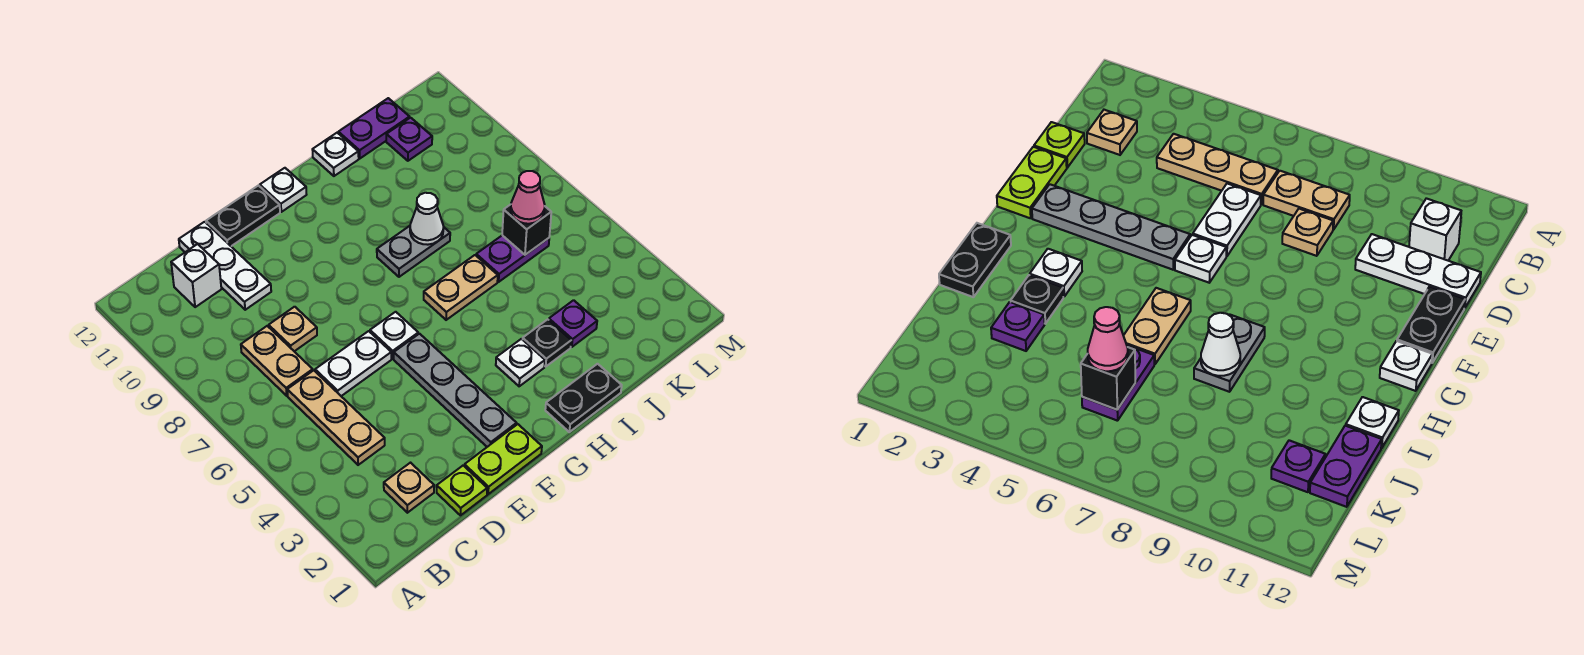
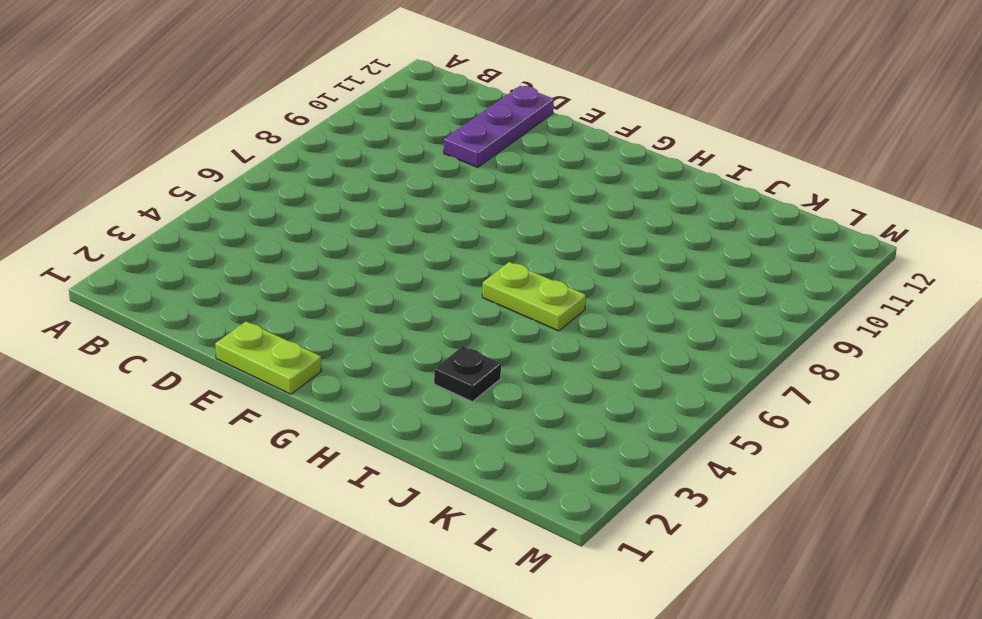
purple plate D10:D12 level 1 -> white plate D10:D12 level 1
lime plate H6:I6 level 1 -> tan plate H6:I6 level 1
none -> tan plate C2 level 1
none -> tan plate C4:C6 level 1
none -> tan plate C7:C8 level 1

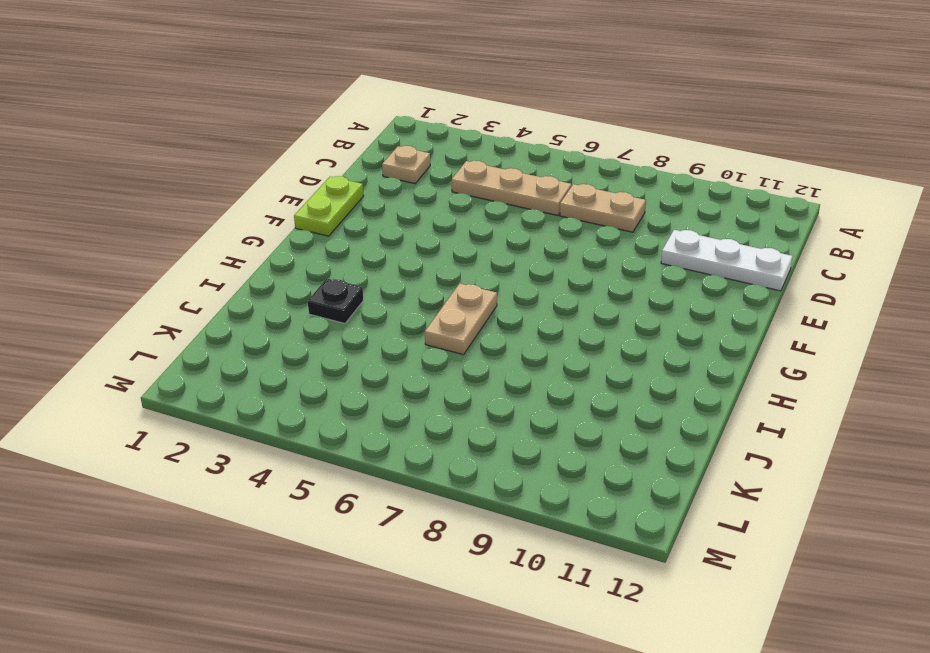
none -> white brick C11 level 1
none -> lime plate D1 level 1
none -> white plate D6:E6 level 1

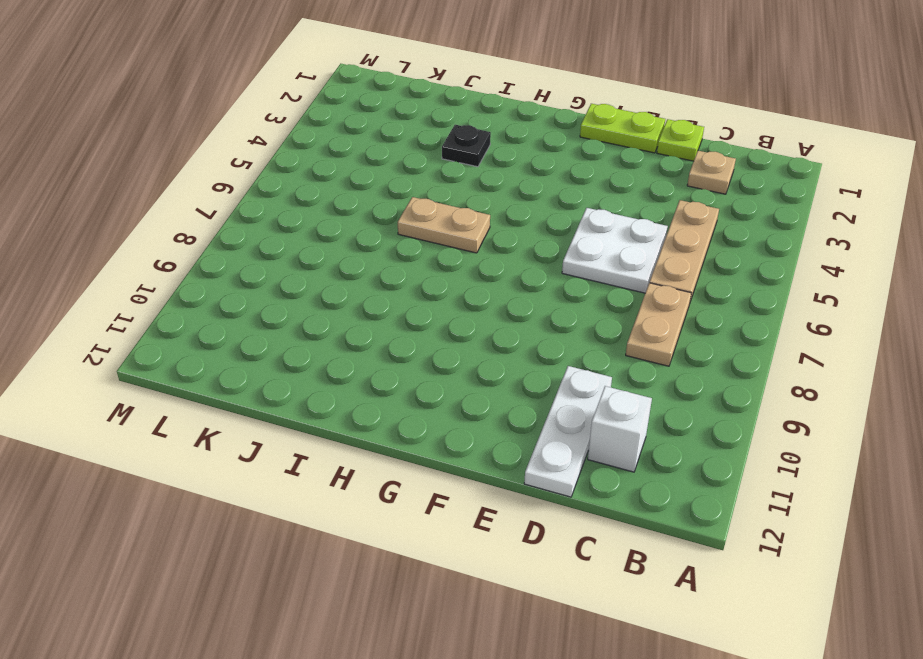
white plate D5:E6 level 1 -> white plate D6:E6 level 1
none -> tan plate D8 level 1
none -> black plate E12:F12 level 1
none -> grey plate F2:F5 level 1

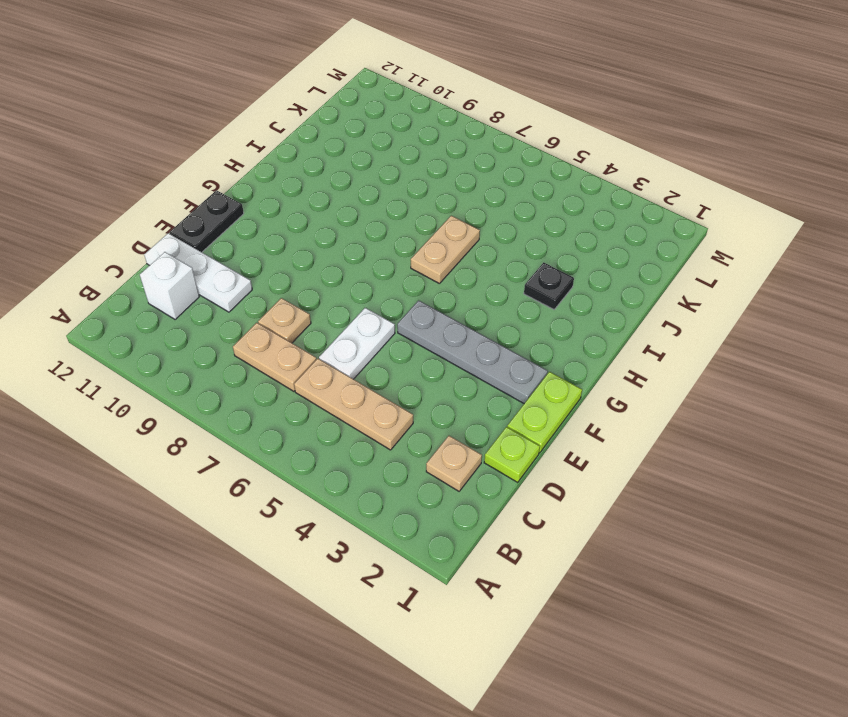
none -> white plate F6 level 1
none -> white plate G12 level 1
none -> black plate H1:I1 level 1

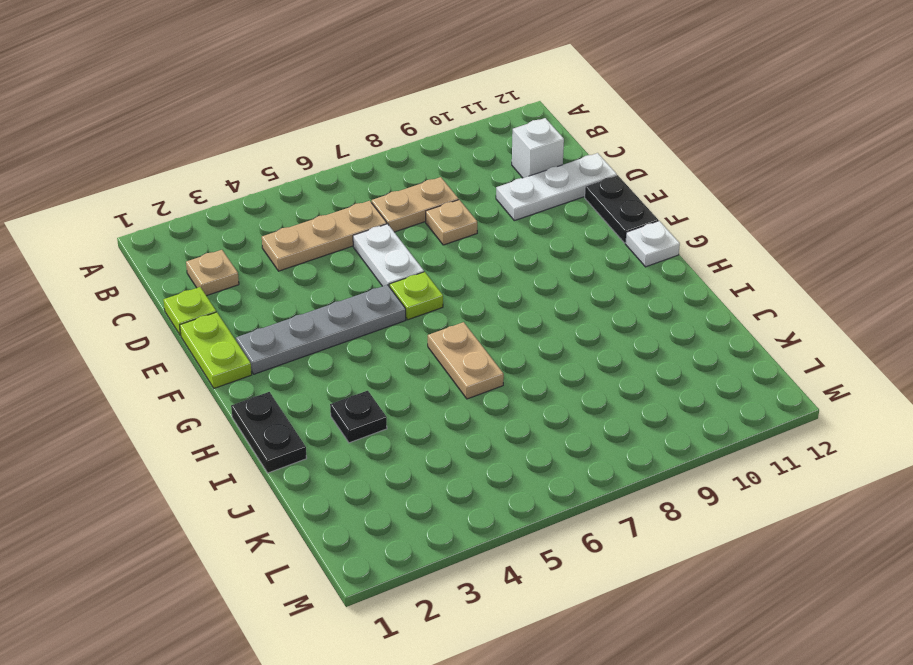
lime plate F6 level 1 -> white plate F6 level 1
none -> white plate H3 level 1
none -> grey plate H8:I8 level 1
none -> white plate I12 level 1

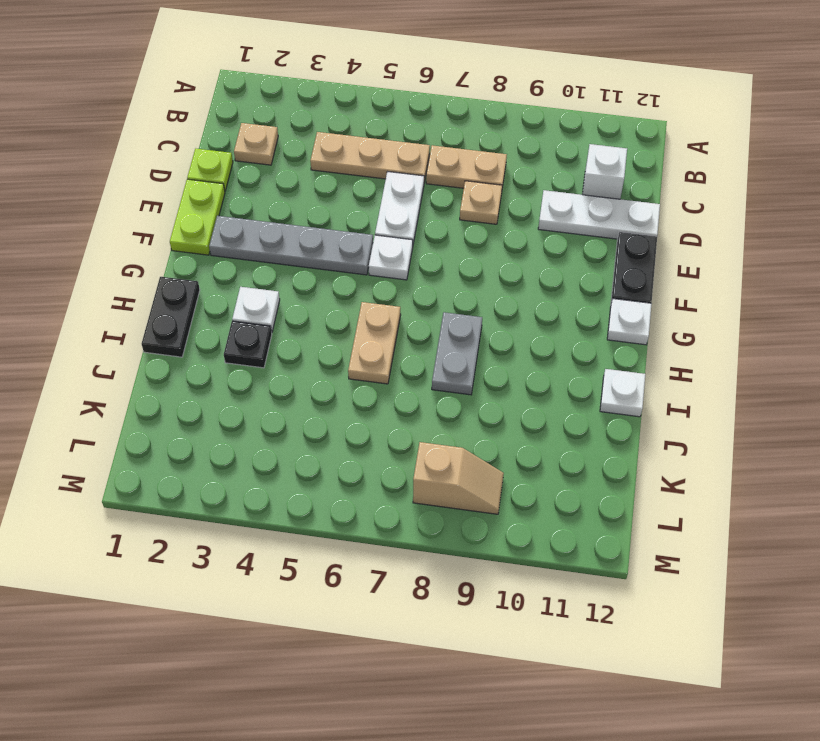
tan slope L8:L9 level 1 top 8 -> none
none -> purple plate J3 level 1
none -> purple plate J6:K6 level 1
none -> purple plate J12:K12 level 1

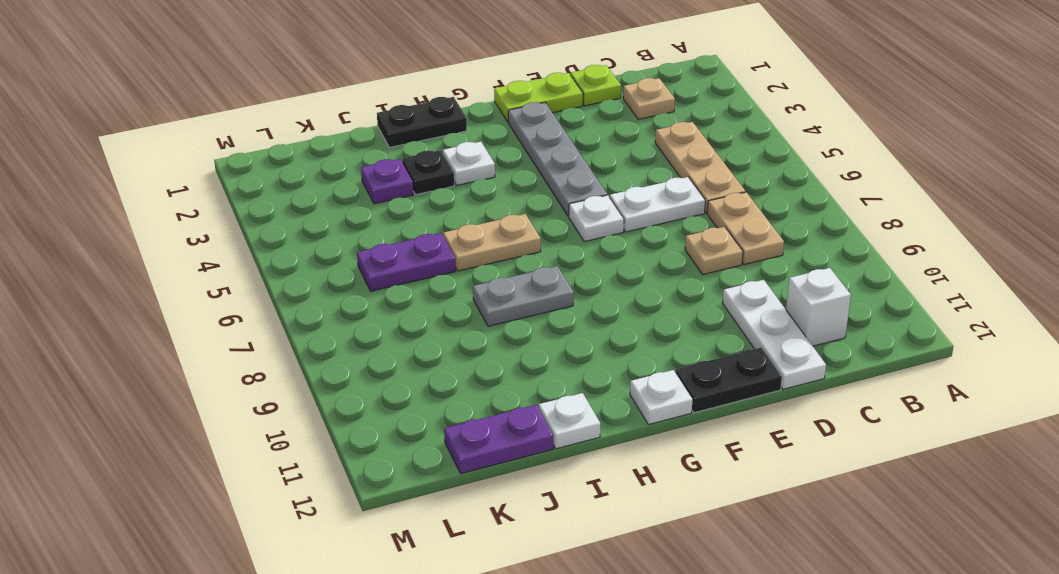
none -> purple plate K11 level 1
none -> white cone I8 level 2
none -> black brick K6 level 2

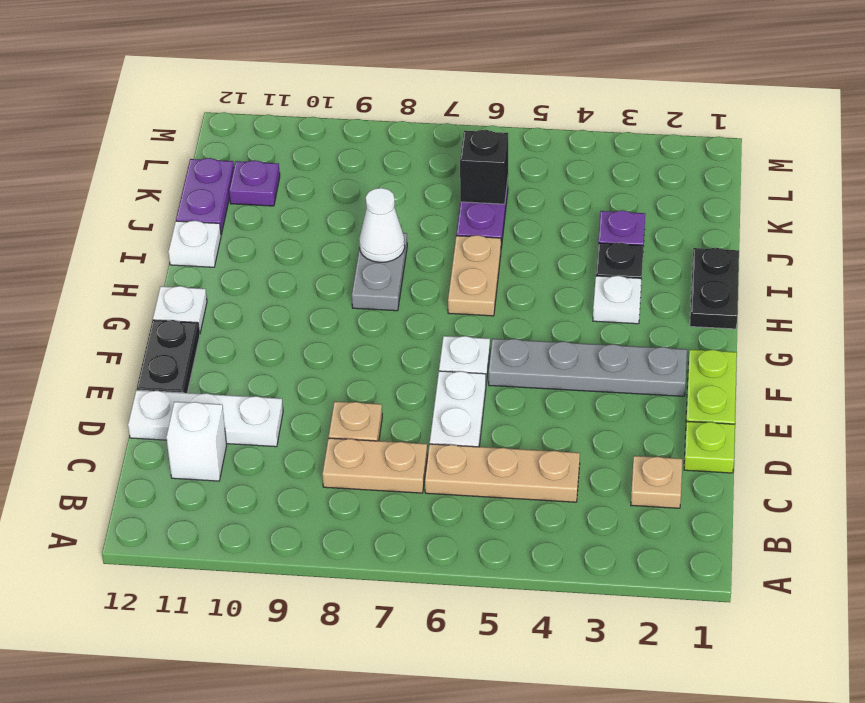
none -> pink cone K6 level 3

